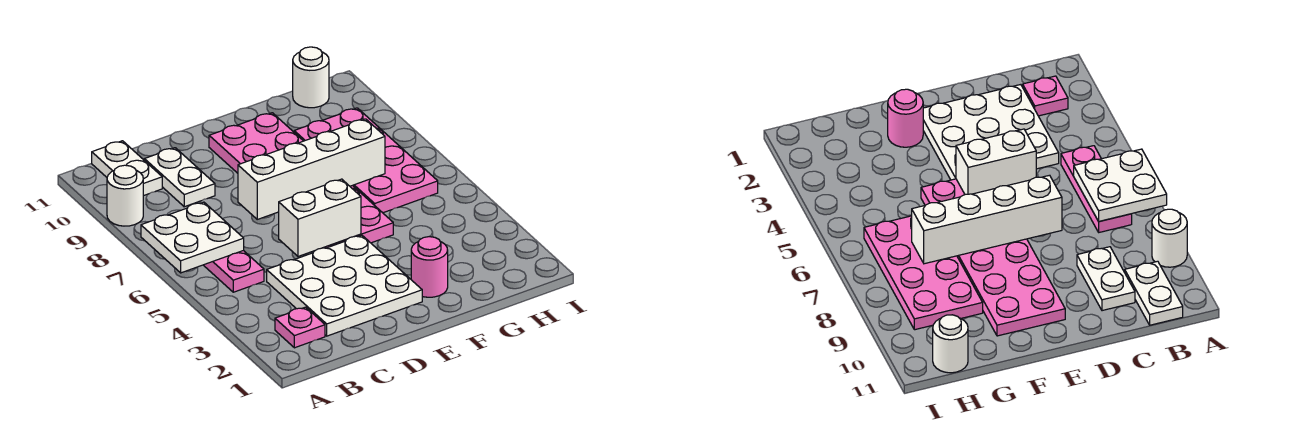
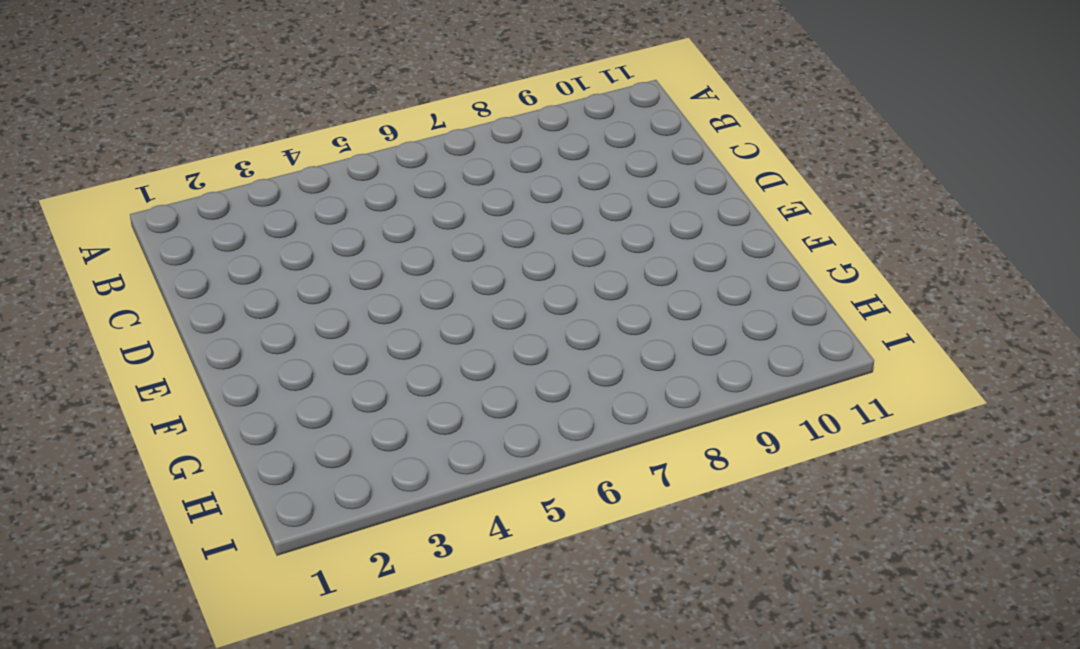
none -> white round brick A9 level 1
none -> pink plate B2 level 1
none -> pink plate B5:B7 level 1

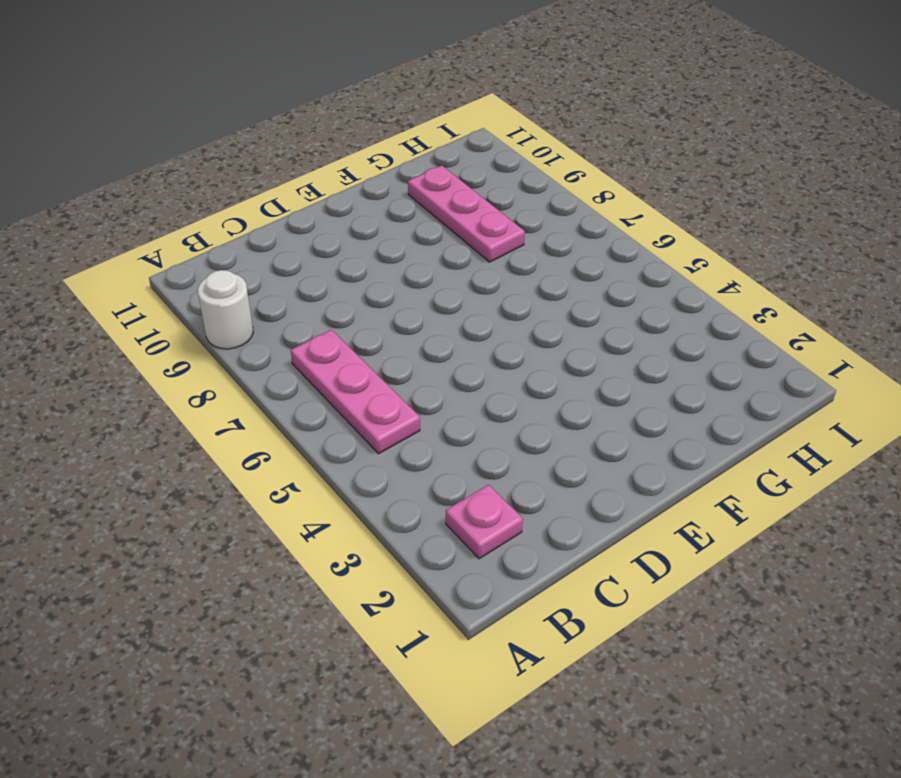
pink plate G8:G10 level 1 -> pink plate G6:H9 level 1
none -> white plate B10:B11 level 1
none -> white plate C2:E4 level 1
none -> white plate C9:C10 level 1

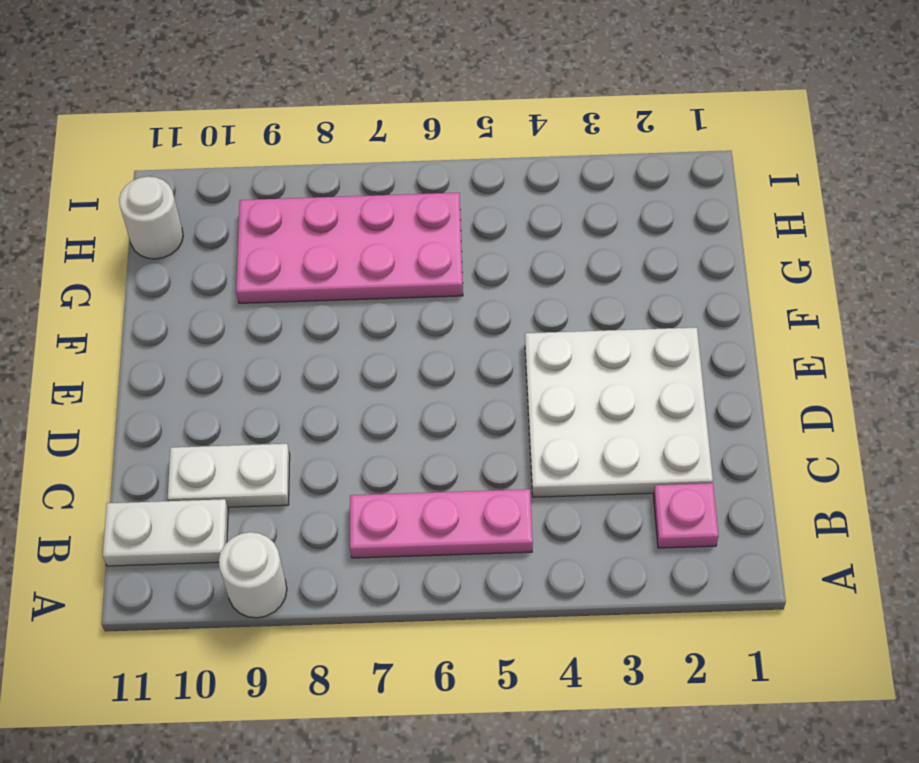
none -> pink plate E5:F10 level 1
none -> pink round brick F2 level 1
none -> white plate A6:B7 level 2

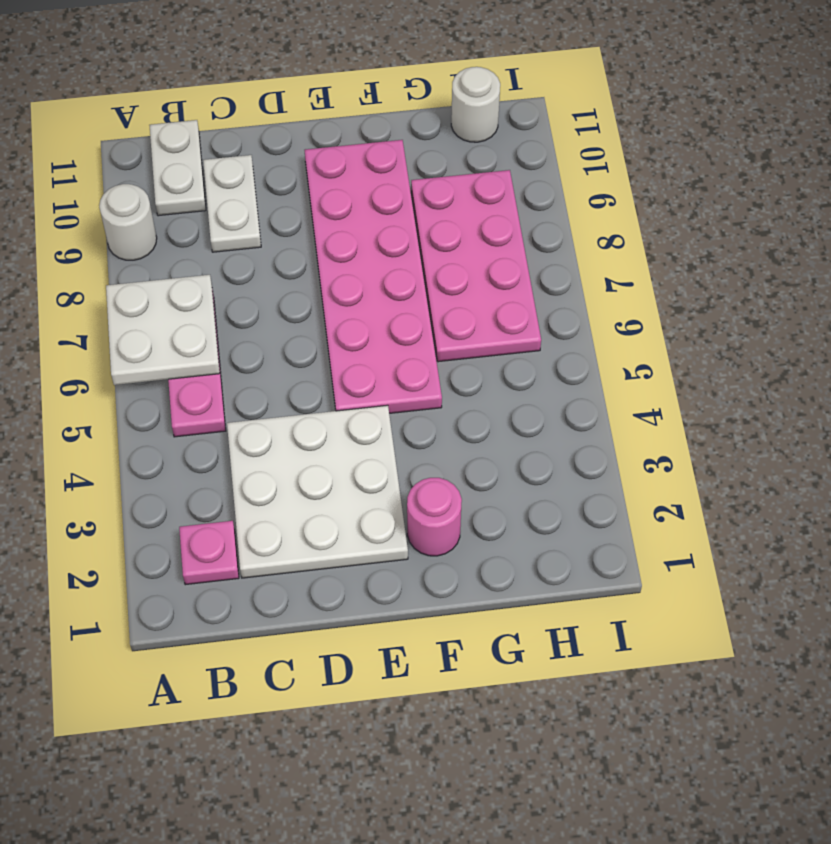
none -> white brick D5:E5 level 2
none -> white brick D7:G7 level 2

